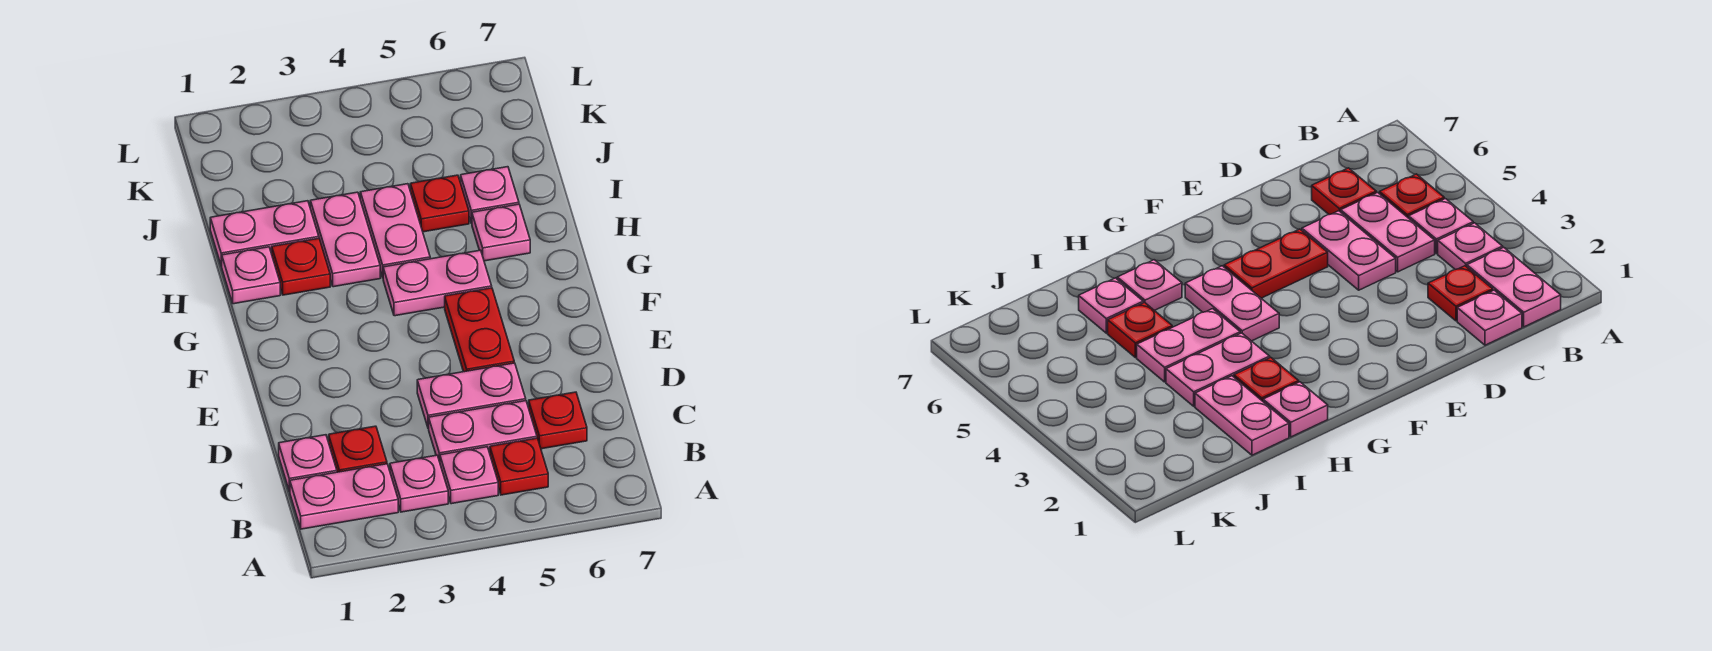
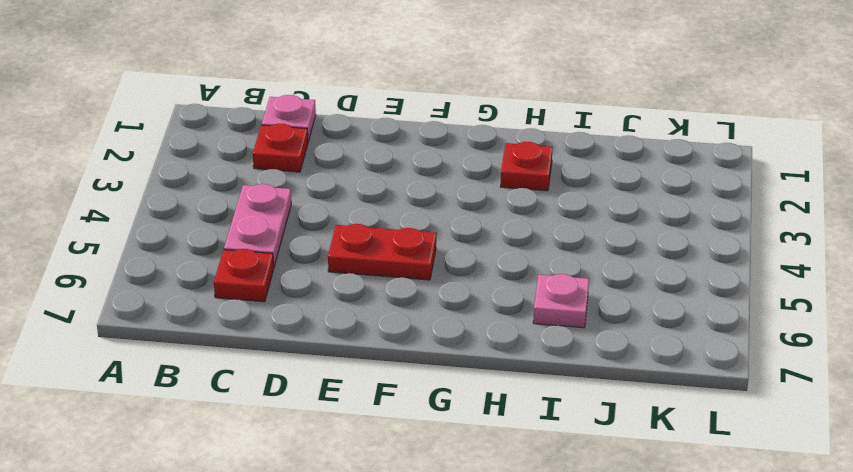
none -> pink plate B1:B2 level 1
none -> pink plate B3 level 1
none -> pink plate B4 level 1

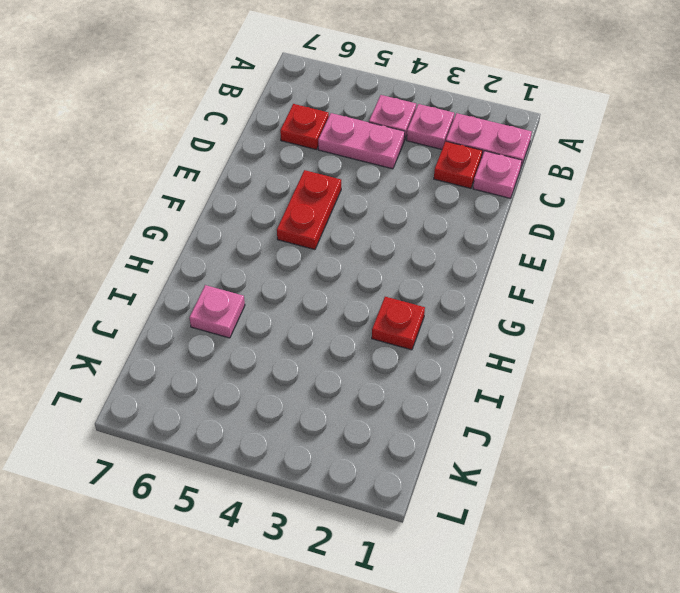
none -> red plate B5 level 1
none -> pink plate D4:D5 level 1
none -> pink plate G4:G5 level 1

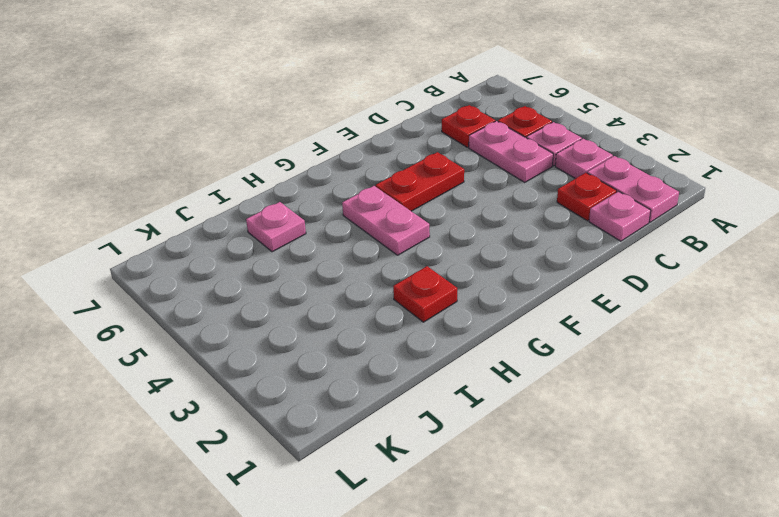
none -> pink plate D4:D5 level 1
none -> pink plate H1 level 1
none -> pink plate H3:I3 level 1

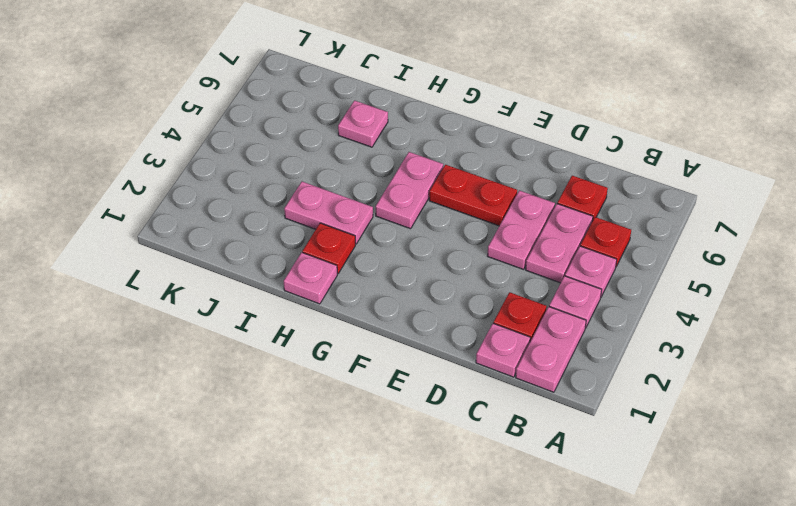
none -> pink plate H4:I4 level 1
none -> pink plate H6 level 1
none -> pink plate I1:I2 level 1

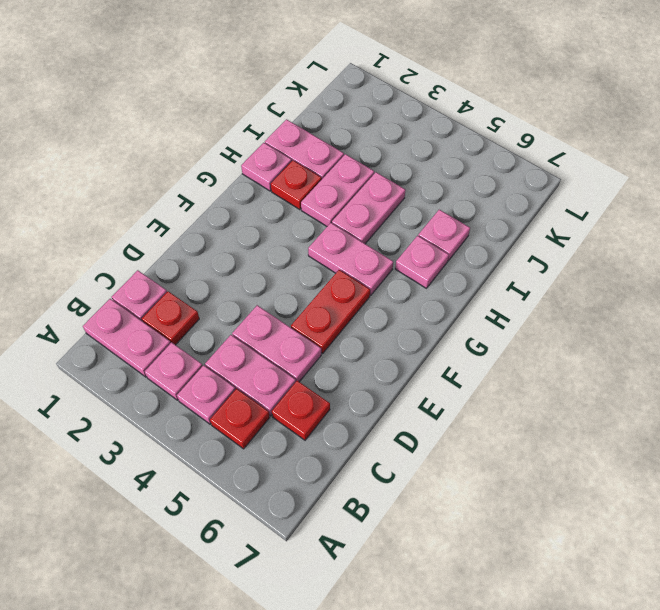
none -> red plate I5 level 1

